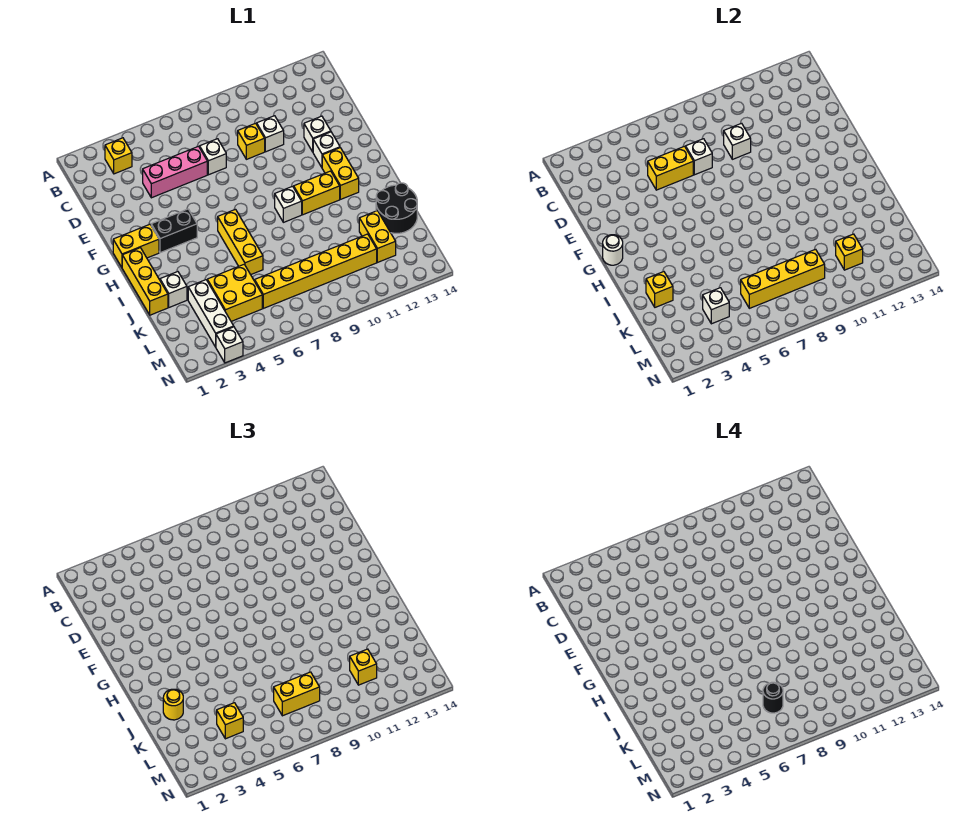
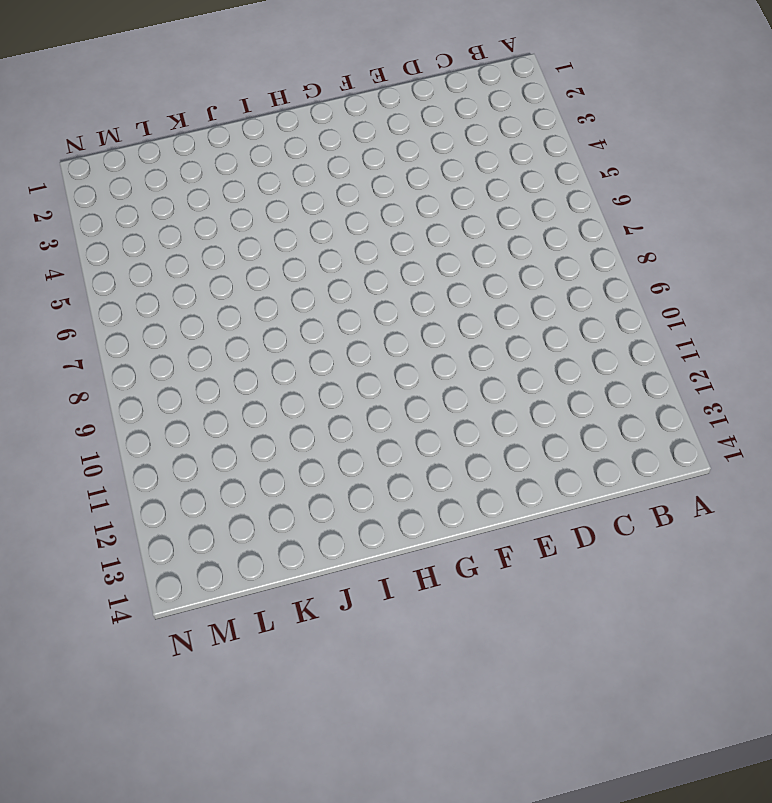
none -> yellow brick B3 level 1
none -> pink brick D4:D6 level 1
none -> white brick D7 level 1
none -> yellow brick D9 level 1

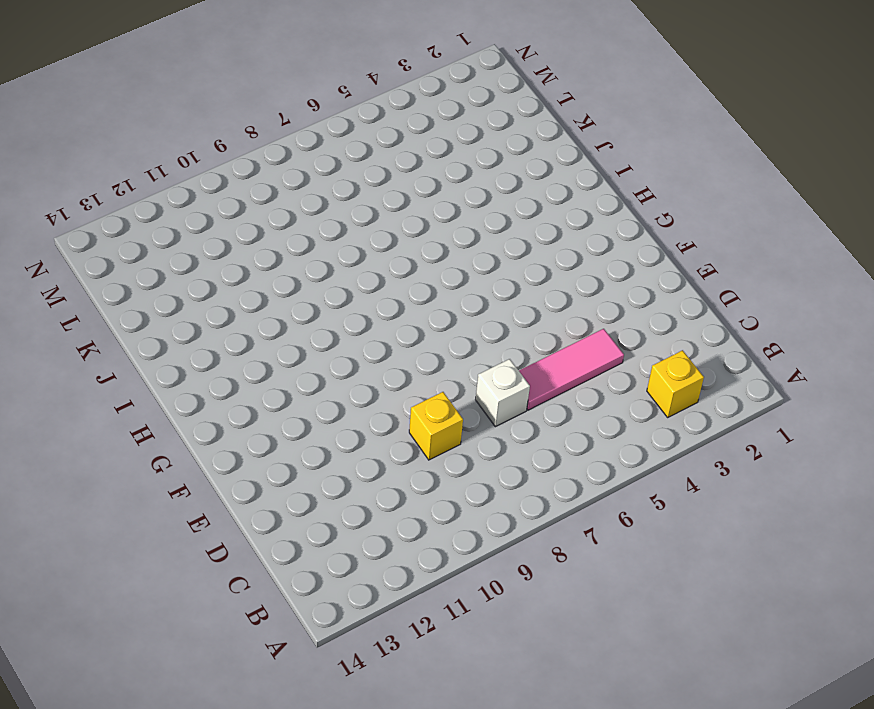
pink tile D4:D6 level 1 -> pink brick D4:D6 level 1
none -> white brick D10 level 1
none -> white brick E12 level 1
none -> white brick F12 level 1
none -> yellow brick G1:G2 level 1

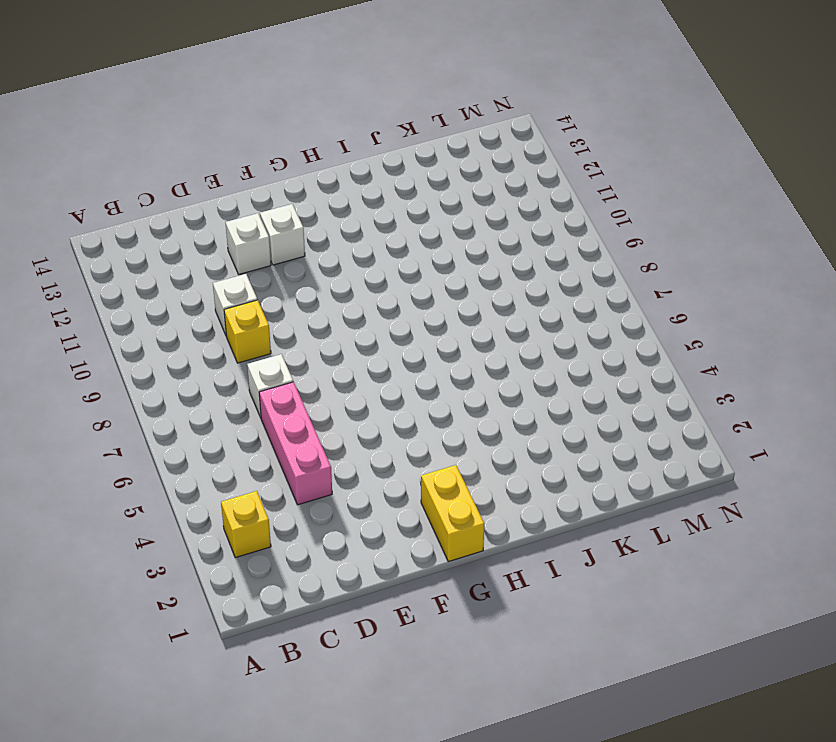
none -> black brick G3:G4 level 1
none -> yellow brick G12:H12 level 1
none -> yellow brick H1:J1 level 1
none -> yellow brick H6:J6 level 1

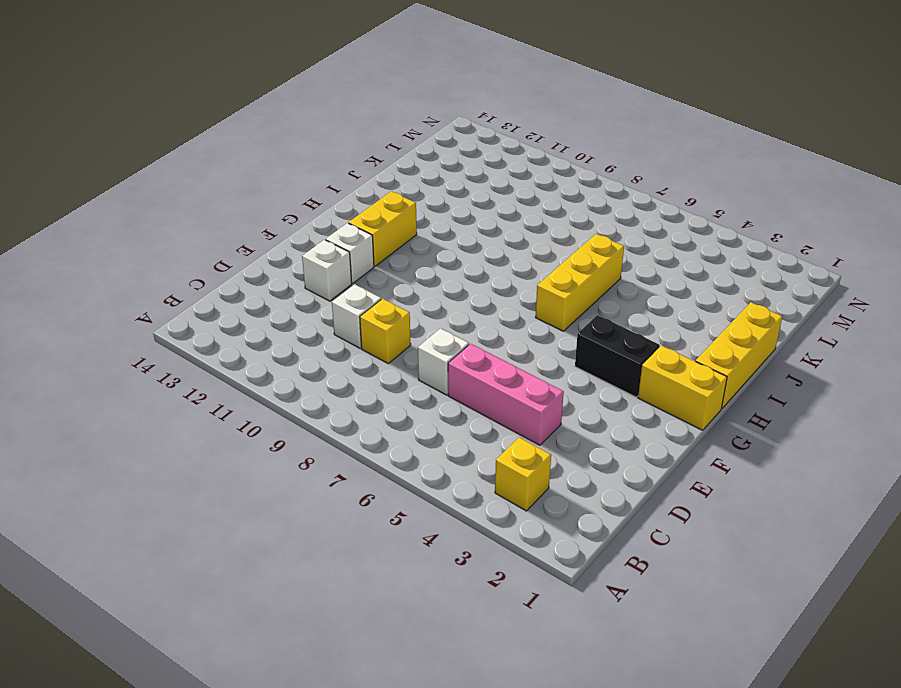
none -> white brick H9 level 1
none -> yellow brick H10:H11 level 1
none -> white brick J2 level 1
none -> black round brick J13:K14 level 1

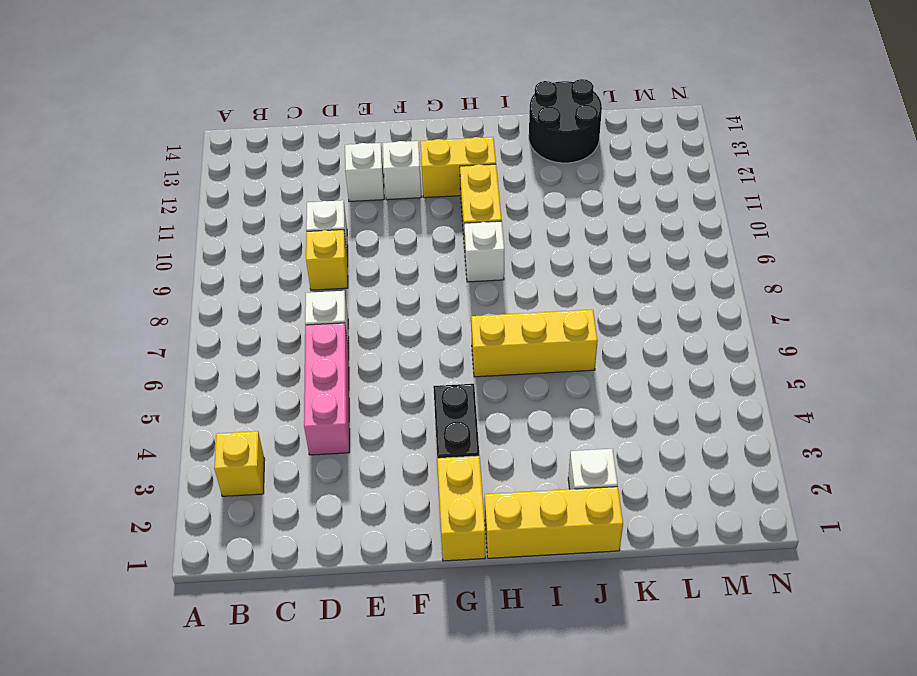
none -> white brick K3:M3 level 1
none -> yellow brick K4:L5 level 1
none -> yellow brick K12:L12 level 1
none -> yellow brick L6:L11 level 1

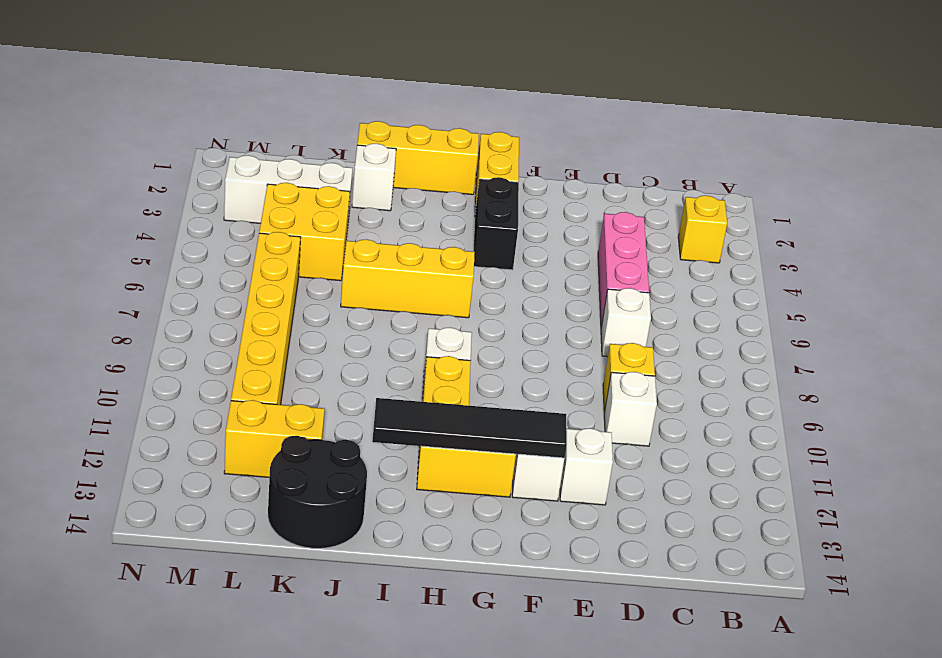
black tile F12:I12 level 2 -> none
none -> white brick N3 level 1
none -> yellow brick D5:D6 level 2
none -> white brick D7 level 2
none -> white brick D9 level 2

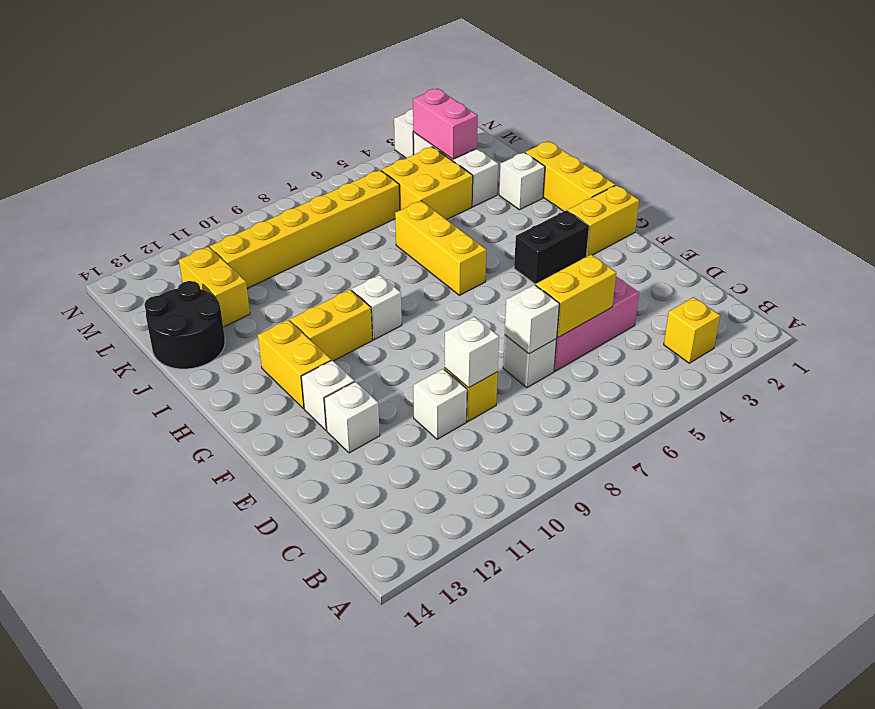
pink brick L3:M3 level 2 -> none
none -> white round brick G1 level 2
none -> yellow brick J2 level 2
none -> white brick L4 level 2
none -> yellow brick L6:L9 level 2

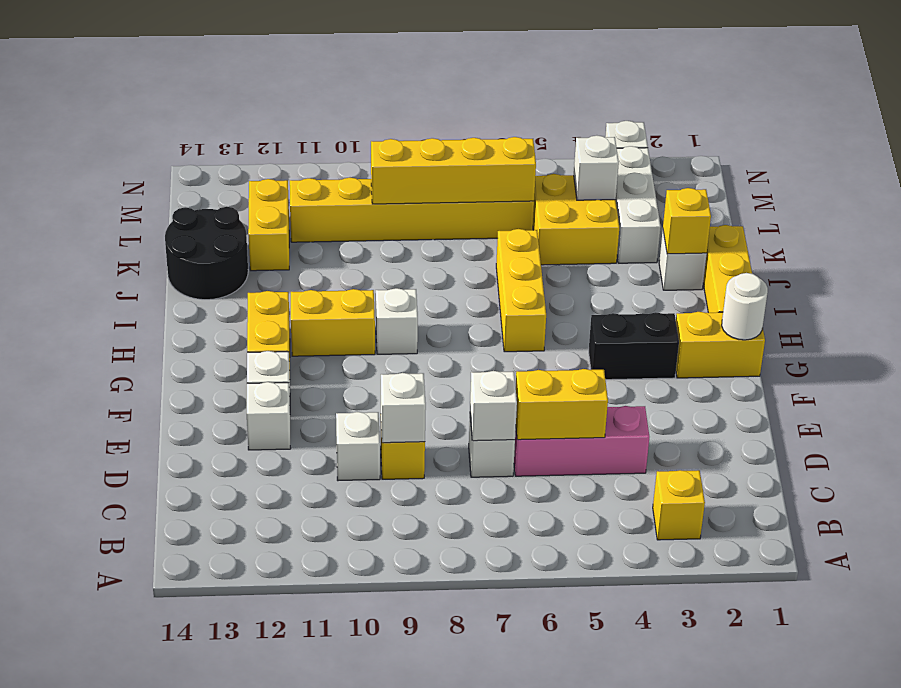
none -> yellow brick L11 level 2
none -> yellow round brick J2 level 3
none -> yellow brick L4 level 3
none -> yellow brick L7:L8 level 3

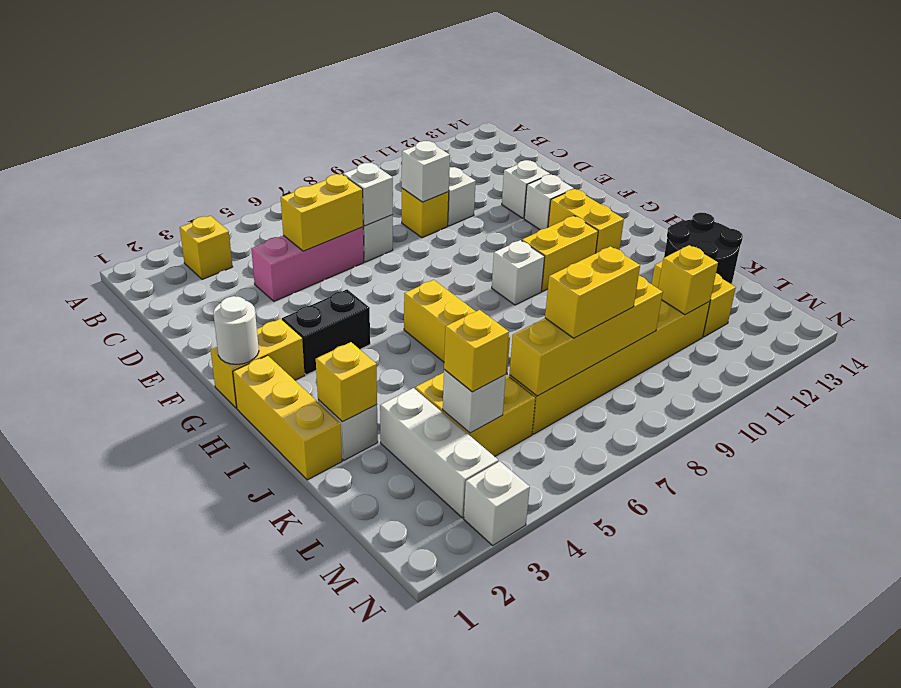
none -> yellow round brick J2 level 3
none -> yellow brick L11 level 3
none -> black round brick L7 level 4

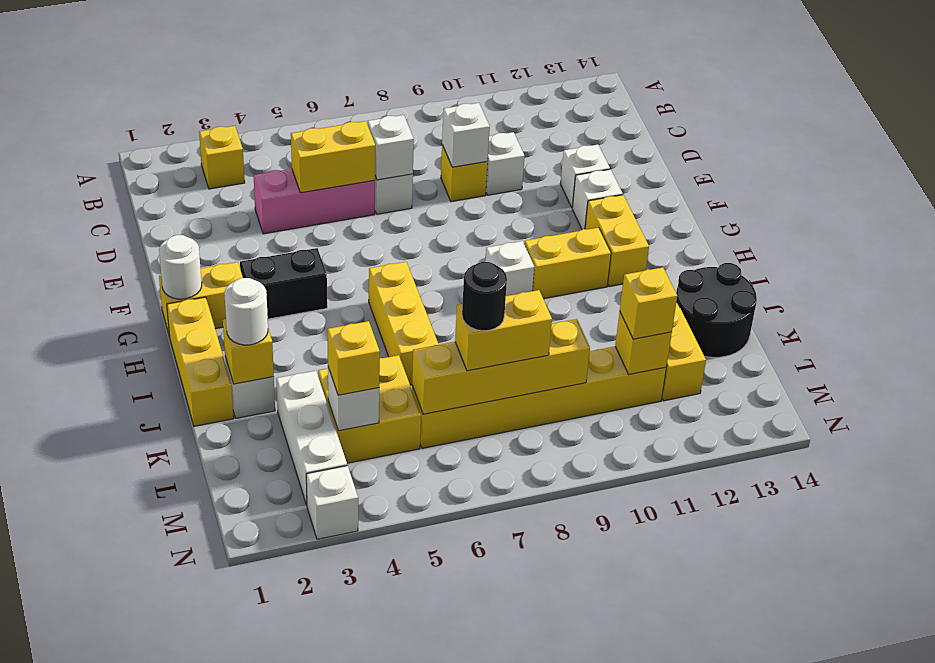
white round brick J2 level 3 -> yellow round brick J2 level 3

